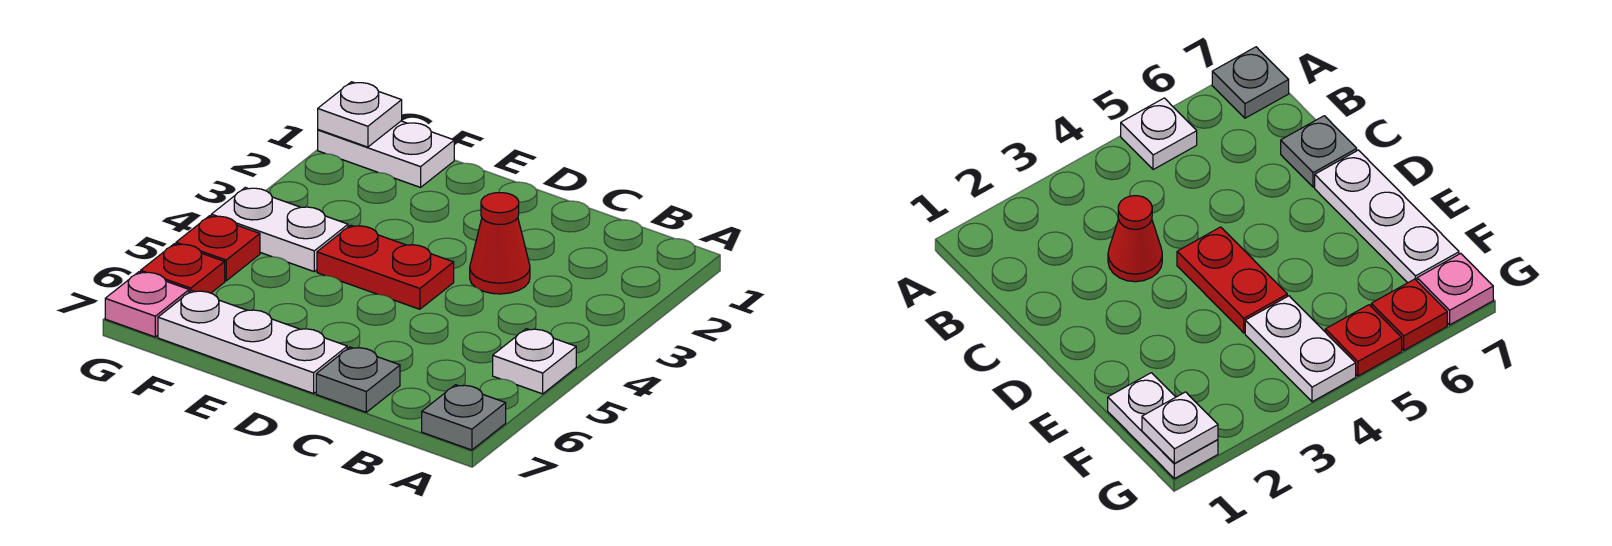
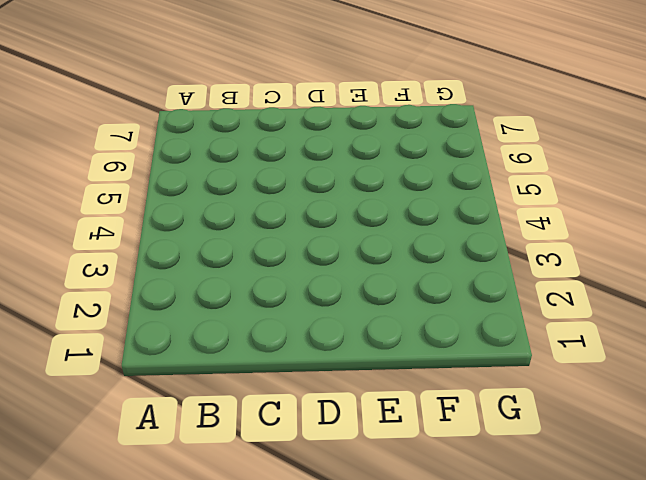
none -> white plate A5 level 1
none -> grey plate A7 level 1
none -> red cone C3 level 1

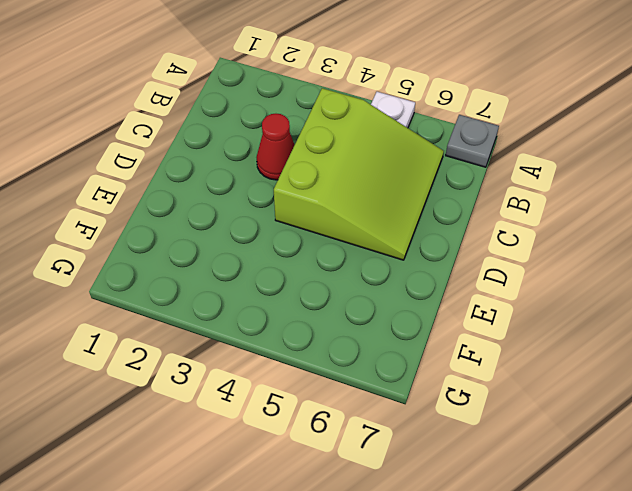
lime slope B4:D6 level 1 top 4 -> red plate D4:E4 level 1
none -> grey plate C7 level 1
none -> white plate D7:F7 level 1
none -> white plate F1:G1 level 1

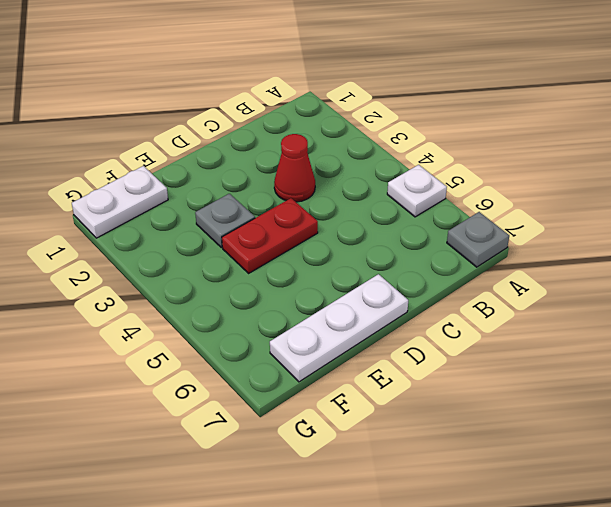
grey plate E3 level 1 -> grey plate C7 level 1
none -> white plate F4:G4 level 1
none -> red plate G5 level 1
none -> red plate G6 level 1

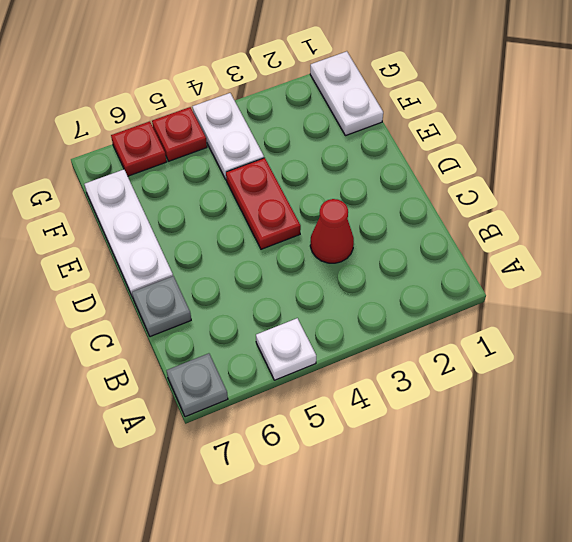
none -> pink plate G7 level 1
none -> white plate G1 level 2

